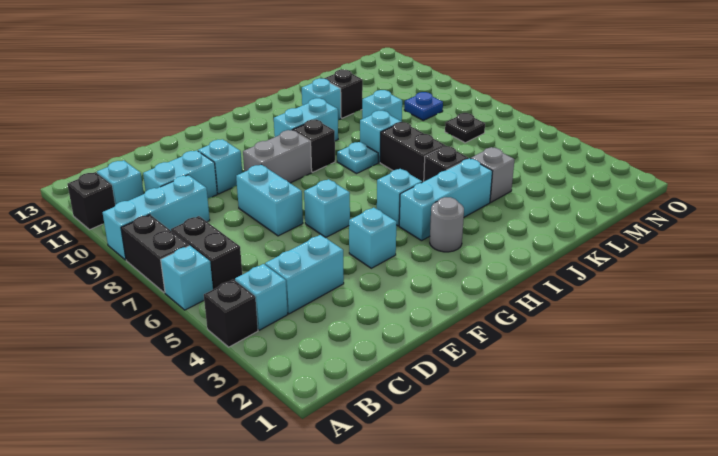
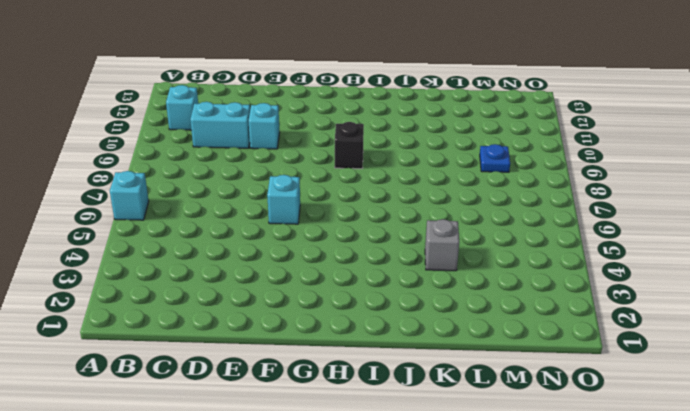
none -> black brick A4 level 1
none -> black brick A7:A8 level 1
none -> cyan brick A9:C9 level 1
none -> black brick A11 level 1

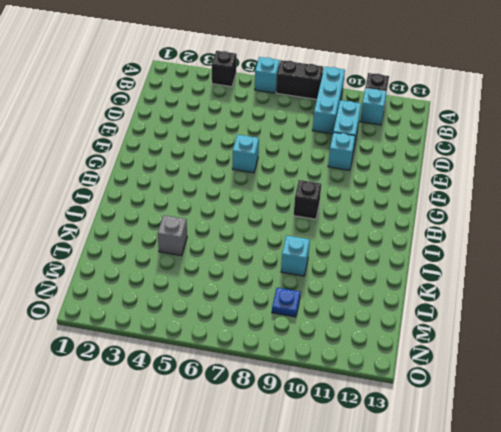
none -> cyan brick B4 level 1
none -> black brick B6:B7 level 1
none -> cyan brick C4:D4 level 1
none -> cyan brick E7:E8 level 1

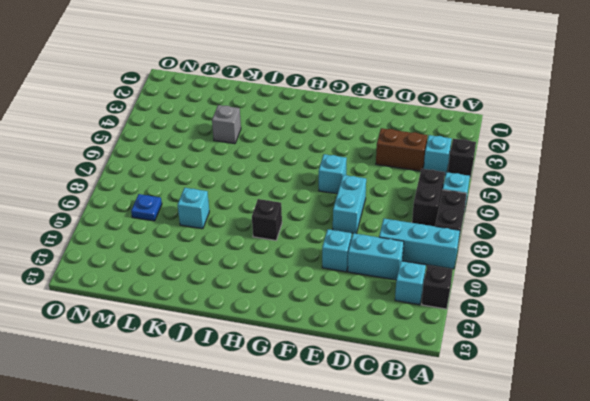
brown brick C4:D4 level 1 -> cyan brick C4:D4 level 1
none -> cyan brick F4 level 1
none -> grey brick F9:G9 level 1
none -> grey round brick H3 level 1
none -> cyan brick H4:J4 level 1

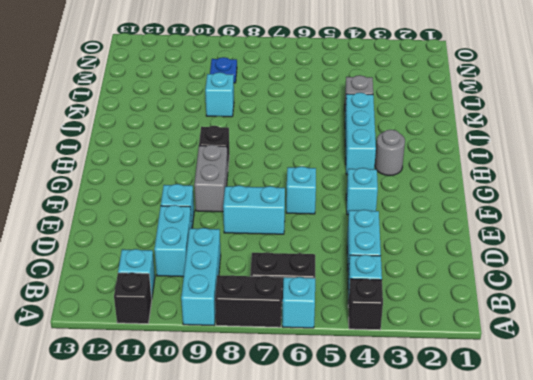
none -> cyan brick H5 level 1
none -> cyan brick H10:I10 level 1
none -> cyan plate I8 level 1
none -> black brick J5 level 1

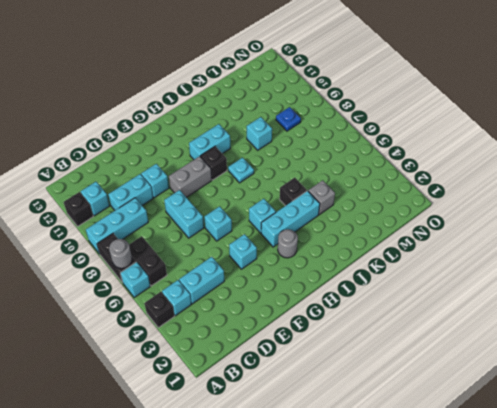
grey round brick A7 level 2 -> none
none -> black brick J6:J7 level 1
none -> cyan brick J8 level 1
none -> cyan brick J11 level 1
none -> black brick K11 level 1

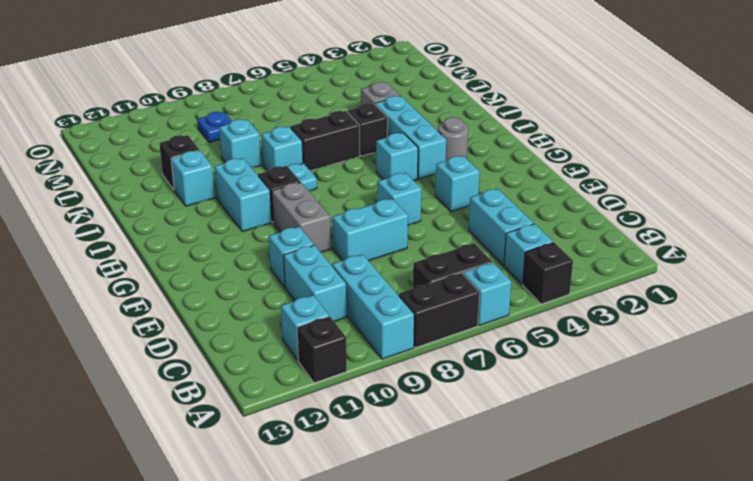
none -> black plate M7 level 1

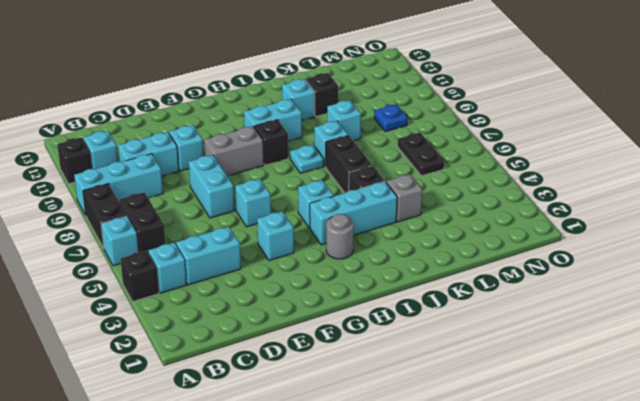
black plate M6:M7 level 1 -> black plate M7 level 1

